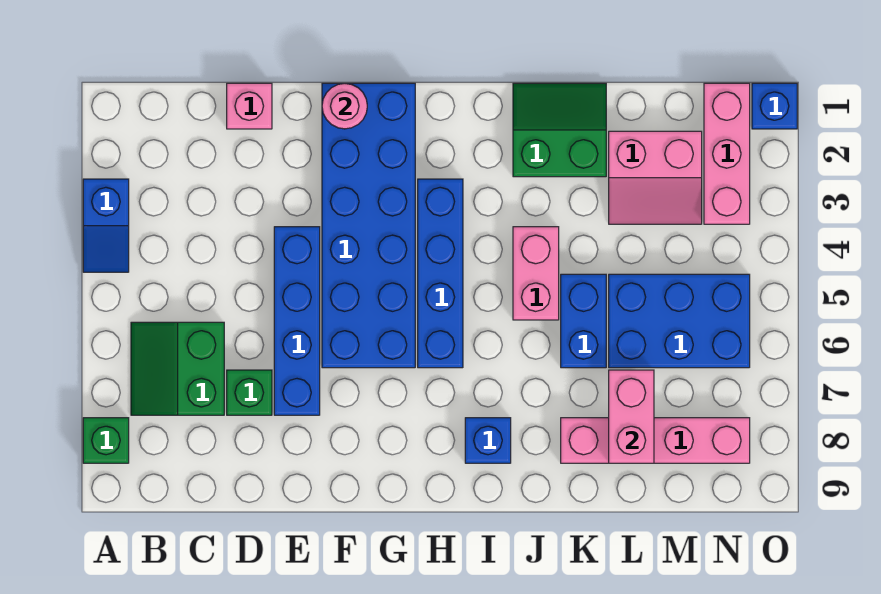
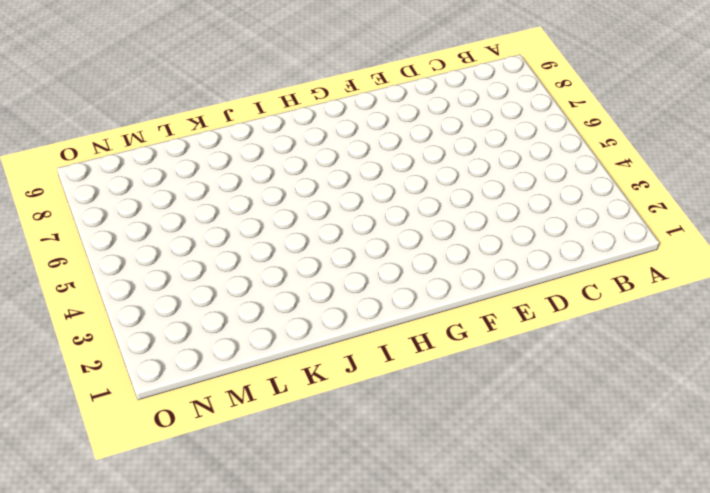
none -> blue slope A3:A4 level 1 top 3
none -> green brick A8 level 1
none -> green slope B6:C7 level 1 top C

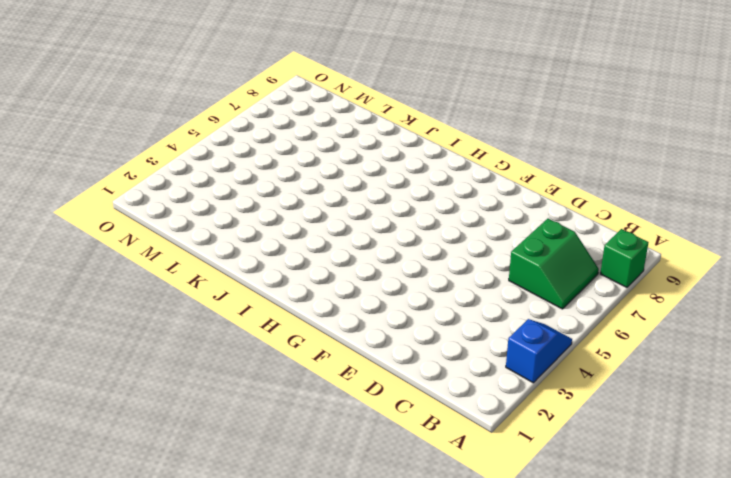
none -> pink brick D1 level 1
none -> green brick D7 level 1
none -> blue brick E4:E7 level 1

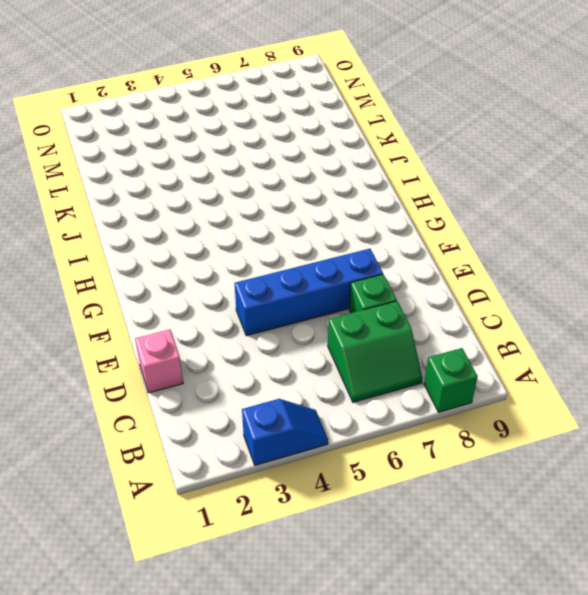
none -> blue brick F1:G6 level 1
none -> blue brick H3:H6 level 1
none -> blue brick I8 level 1

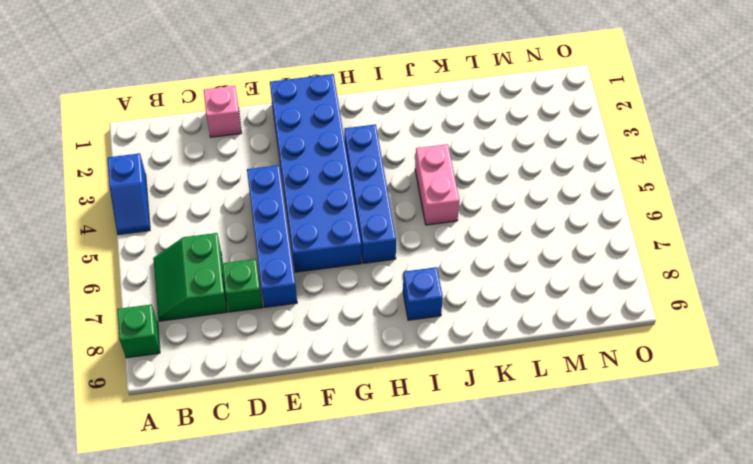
none -> green slope J1:K2 level 1 top 2
none -> blue brick K5:K6 level 1
none -> pink brick K8:N8 level 1

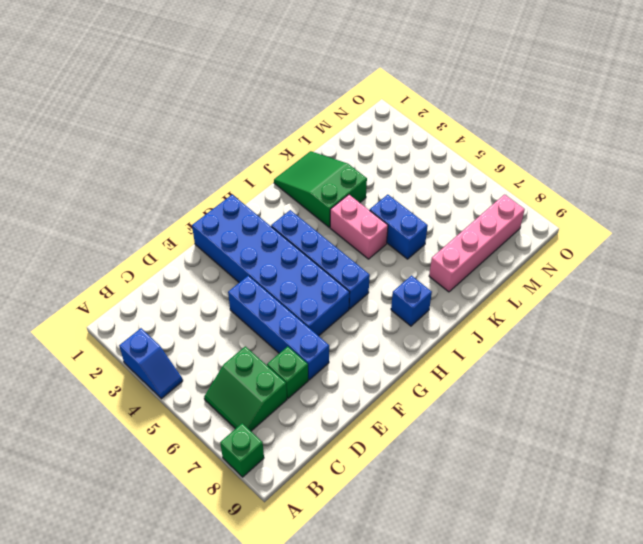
green slope J1:K3 level 1 top 3 -> green slope J1:K2 level 1 top 2
none -> pink brick D1 level 1
none -> pink slope L2:M3 level 1 top 2
none -> blue brick L5:N6 level 1

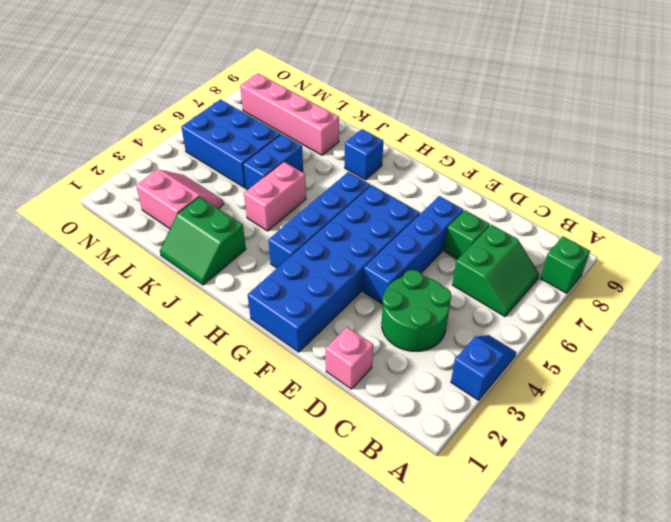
green round brick C3:D4 level 1 -> none
none -> pink brick N1:N3 level 1
none -> blue brick O1 level 1
none -> pink round brick F1 level 2

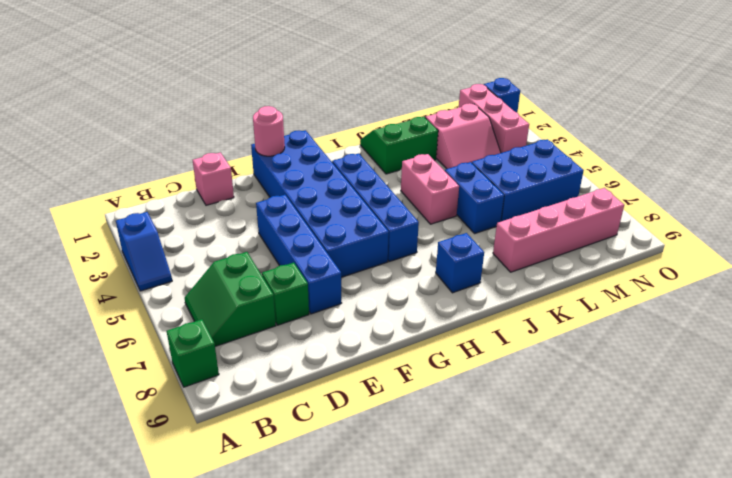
none -> pink brick L7:L8 level 2

